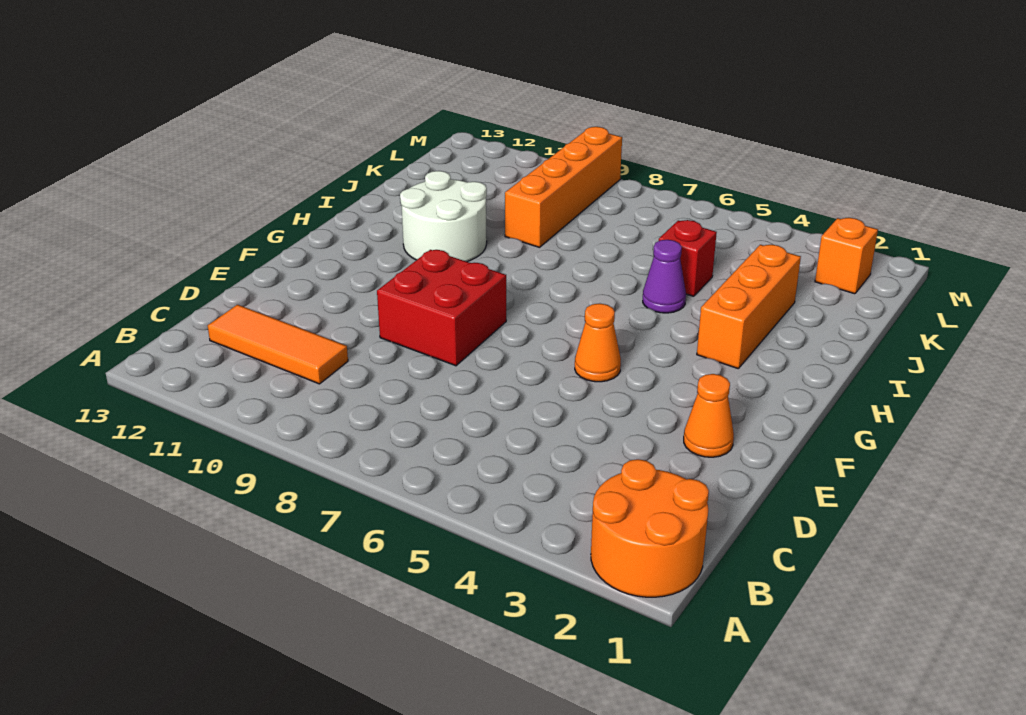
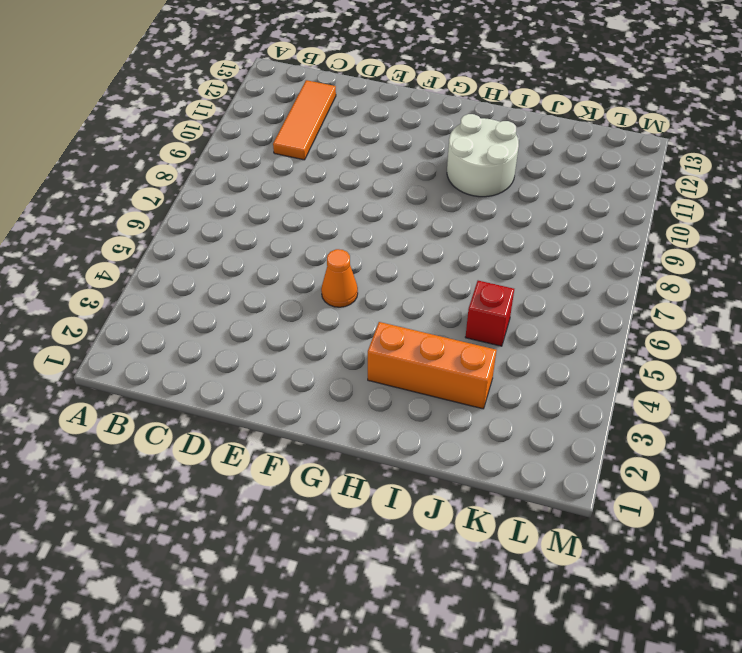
none -> orange round brick A1:B2 level 1
none -> orange cone E2 level 1

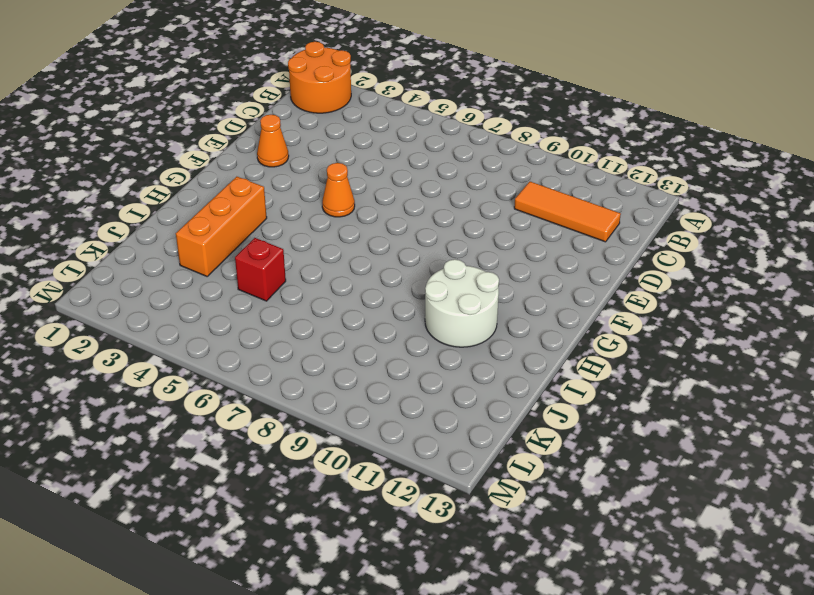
none -> red brick E8:F9 level 1
none -> purple cone I5 level 1

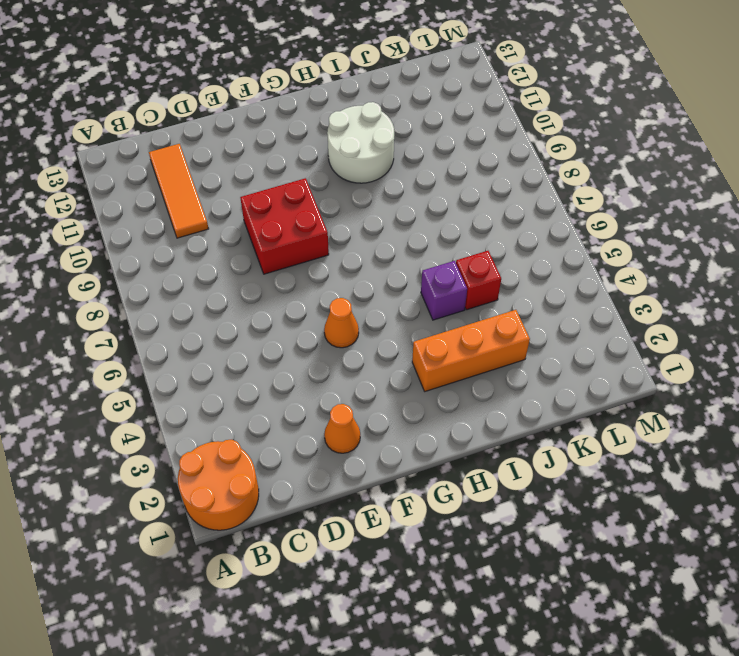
purple brick I5 level 1 -> purple cone I5 level 1
none -> orange brick J9:M9 level 1
none -> orange brick L2 level 1

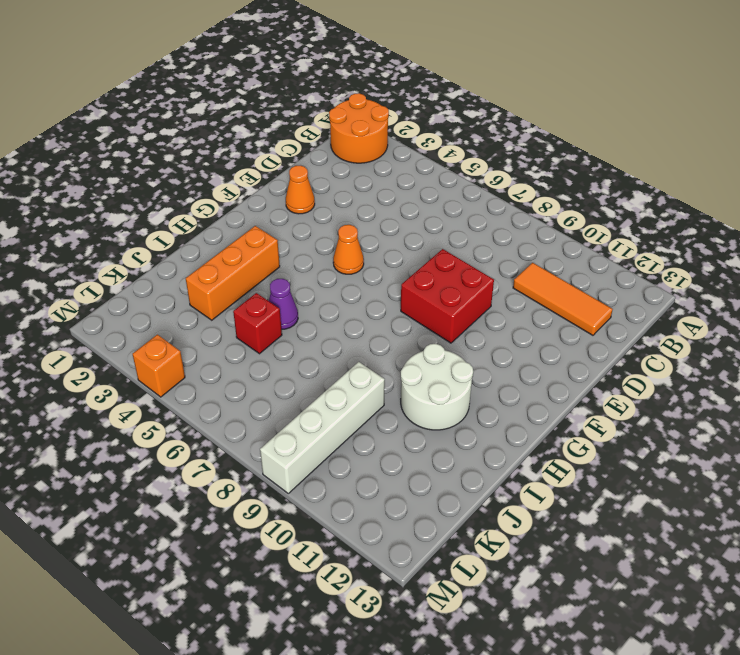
white brick J9:M9 level 1 -> orange brick J9:M9 level 1
orange brick M4 level 1 -> orange brick L2 level 1

